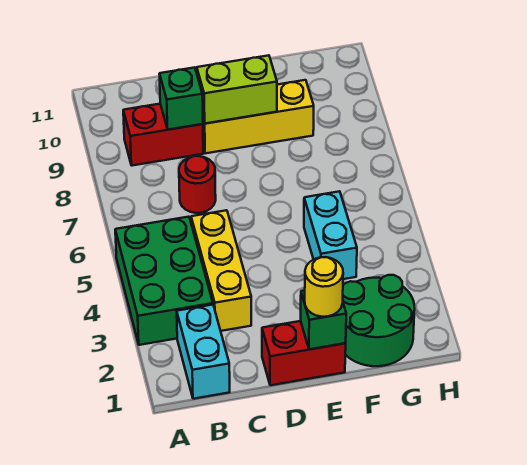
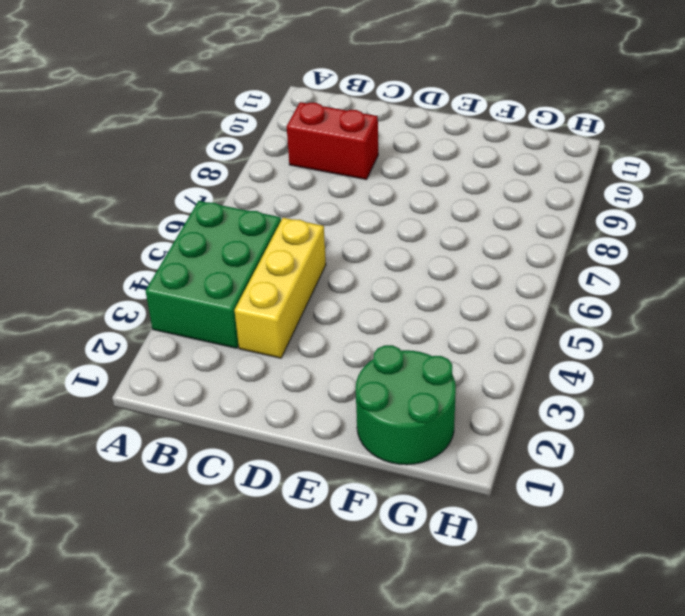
none -> cyan brick B1:B2 level 1
none -> red round brick C7 level 1
none -> red brick D1:E1 level 1

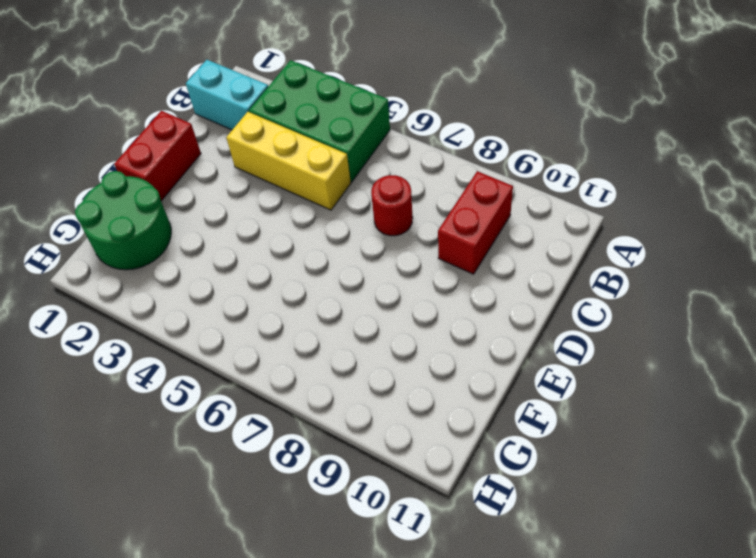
none -> yellow brick D9:F9 level 1
none -> cyan brick F4:F5 level 1
none -> green brick C9 level 2

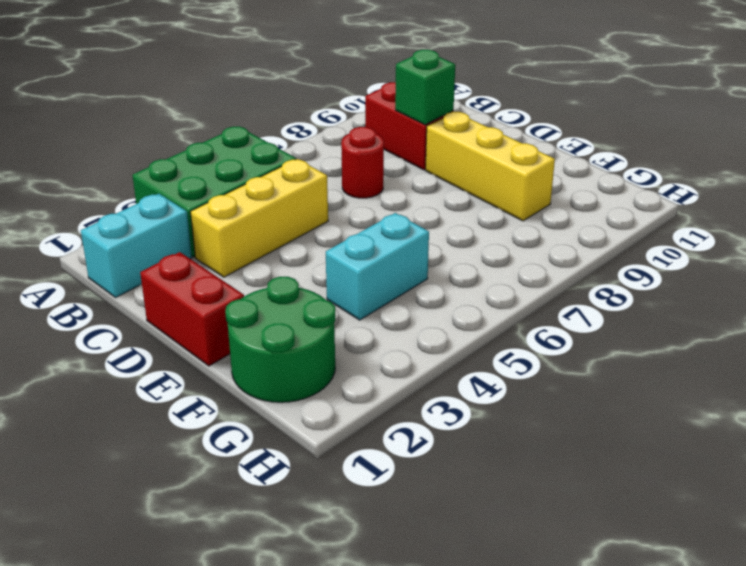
none -> lime brick D9:E9 level 2
none -> green brick E1 level 2
none -> yellow round brick E1 level 3

